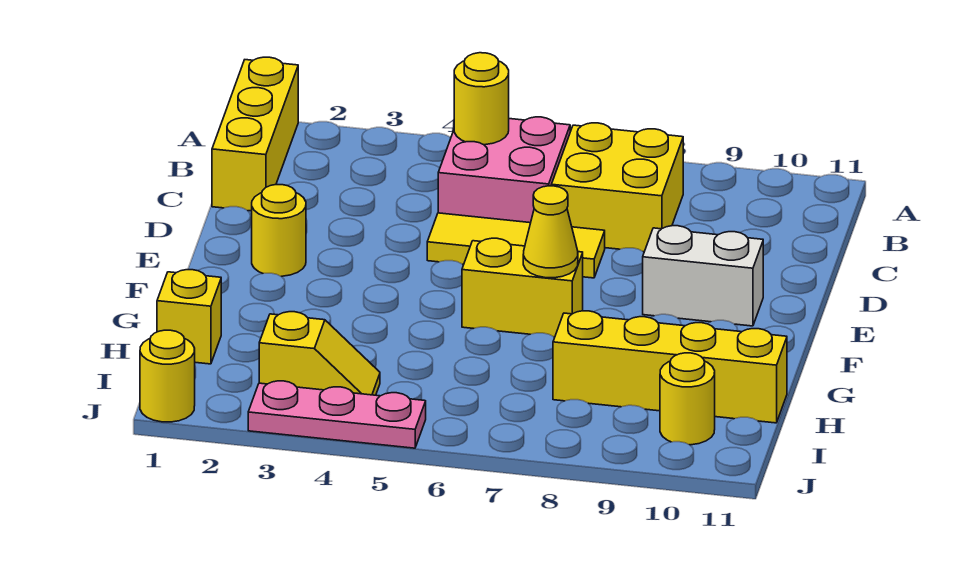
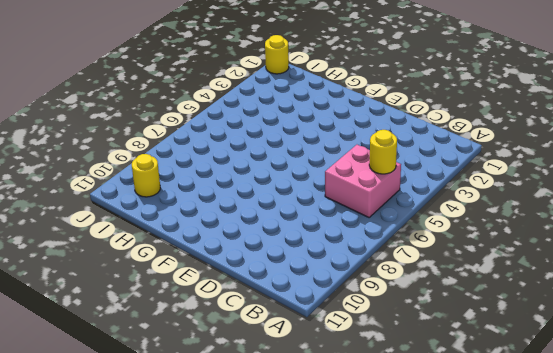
none -> yellow brick A1:C1 level 1
none -> yellow brick B7:C8 level 1
none -> yellow tile D5:D7 level 1

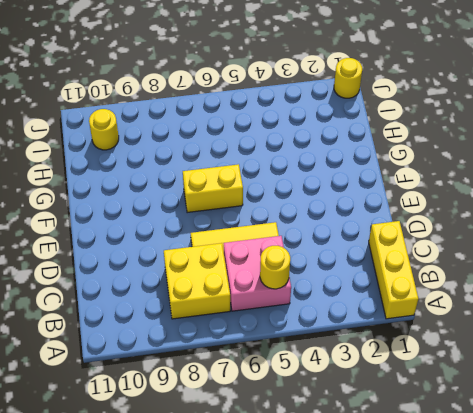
none -> yellow round brick E2 level 1
none -> white brick E9:E10 level 1
none -> yellow brick H1 level 1

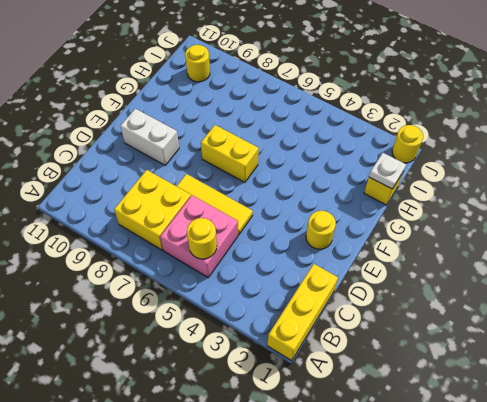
white plate H1 level 2 -> none
none -> yellow brick H8:H11 level 1
none -> yellow slope I3:I4 level 1 top 3
none -> pink plate J3:J5 level 1

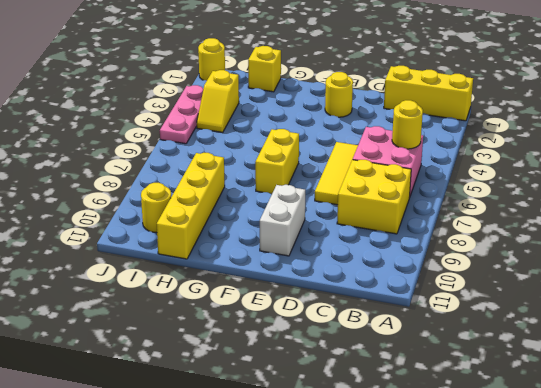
none -> yellow cone F7 level 2

